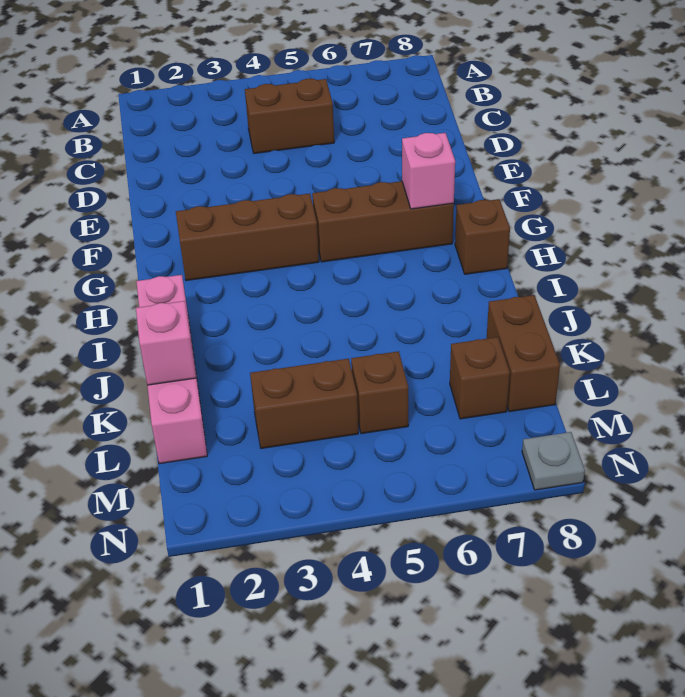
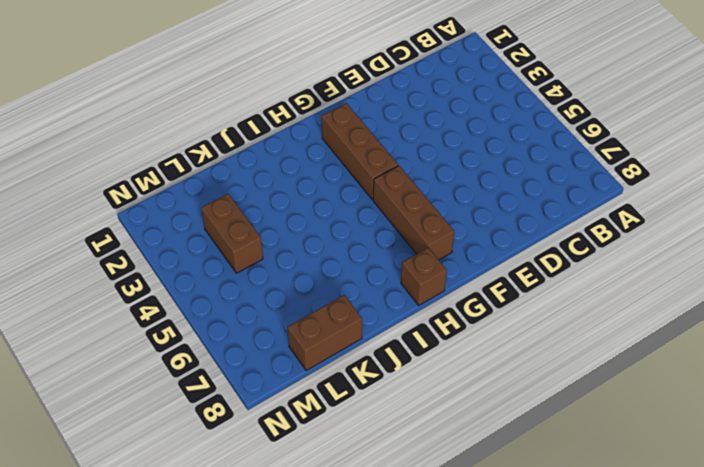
none -> brown brick C4:C5 level 1
none -> pink brick I1:L1 level 1
none -> brown brick L5 level 1

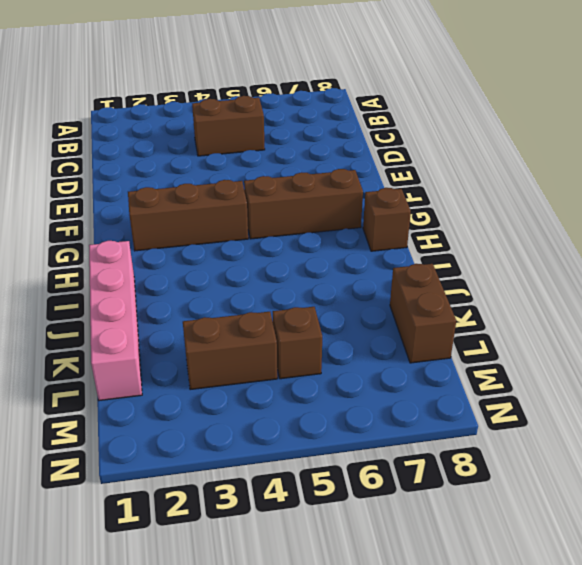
none -> brown brick L7 level 1
none -> grey plate N8 level 1
none -> pink brick G7 level 2

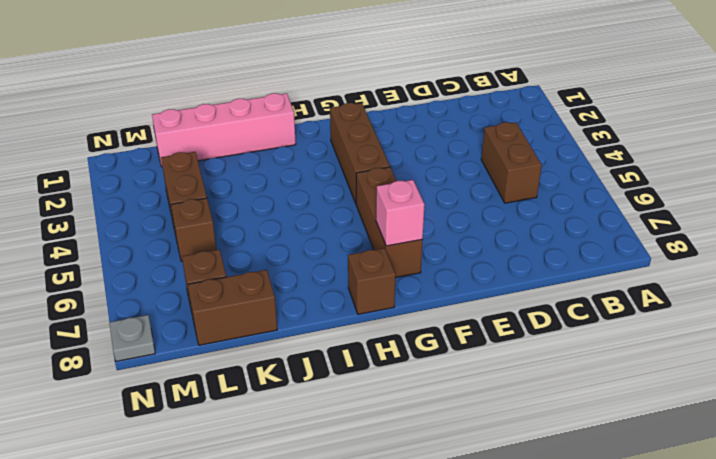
none -> pink brick K1 level 2

